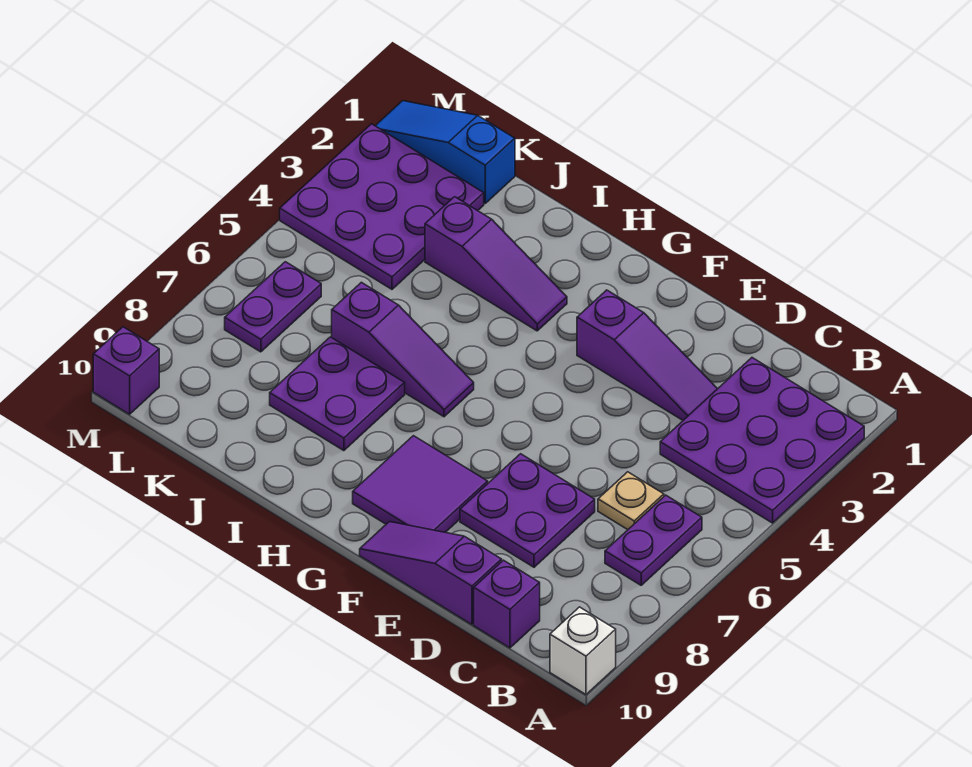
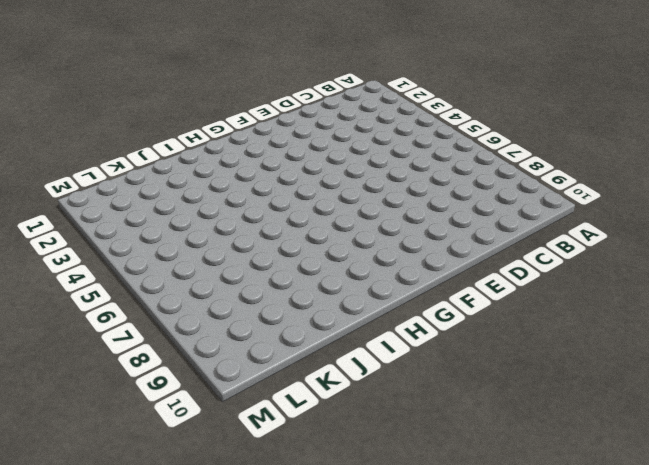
none -> purple plate A2:C4 level 1
none -> white brick A10 level 1
none -> purple plate B6:B7 level 1

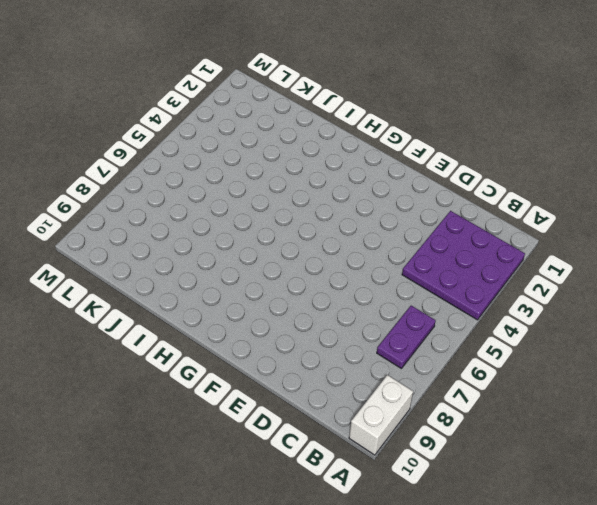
white brick A9:A10 level 1 -> white brick A10 level 1
none -> tan plate C6 level 1
none -> purple brick C10 level 1
none -> purple slope D3:F3 level 1 top F

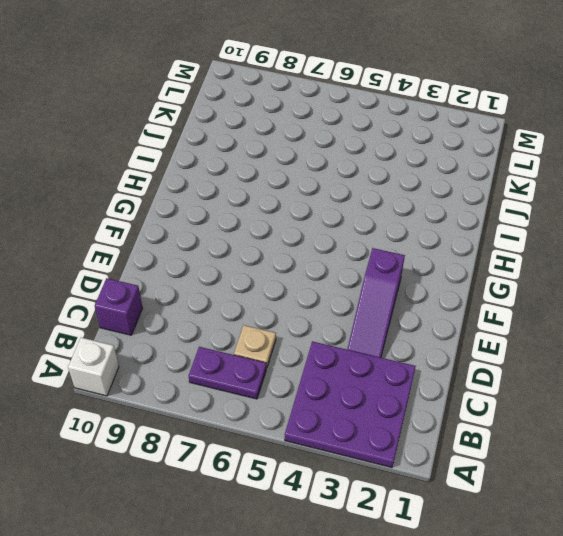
none -> purple plate D7:E8 level 1
none -> purple slope D10:F10 level 1 top D
none -> purple tile F8:G9 level 1

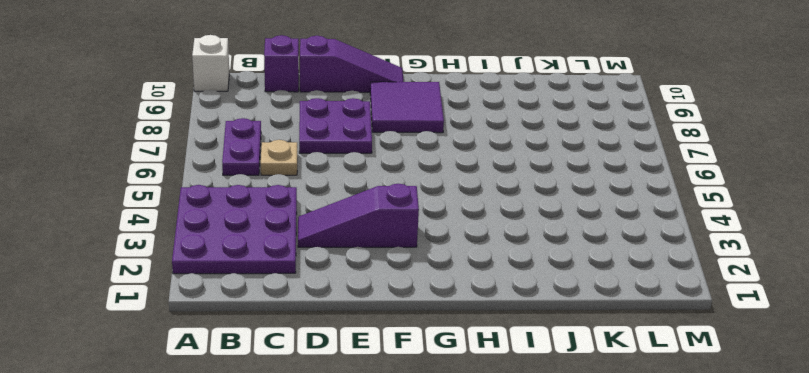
none -> purple slope H3:J3 level 1 top J
none -> purple slope H6:J6 level 1 top J
none -> purple plate I7:J8 level 1

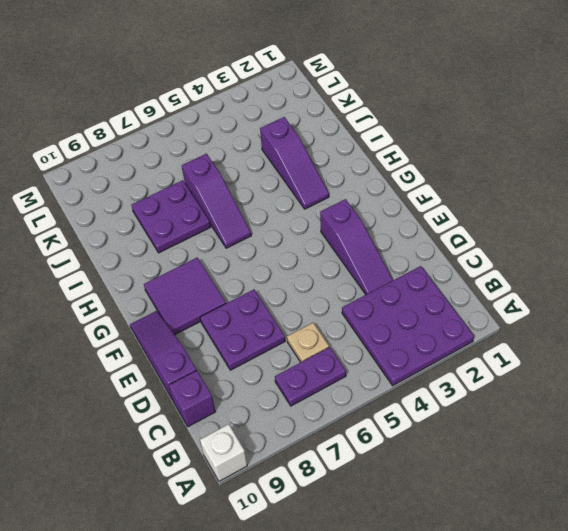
none -> blue slope K1:M1 level 1 top K
none -> purple plate K2:M4 level 1
none -> purple plate L6:L7 level 1

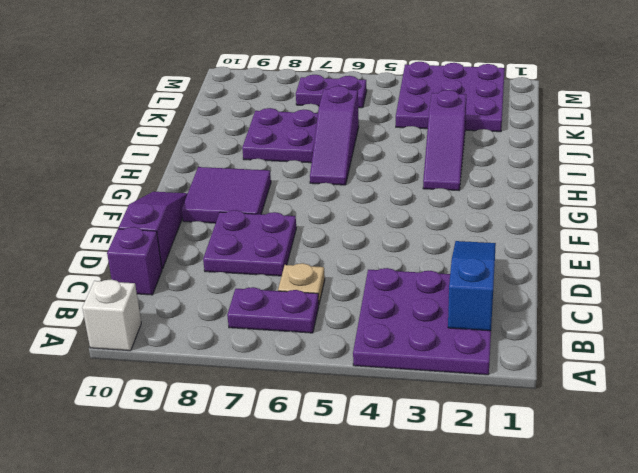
blue slope B2:D2 level 2 top B -> blue slope K1:M1 level 1 top K
none -> purple slope D3:F3 level 1 top F
none -> purple brick M10 level 1

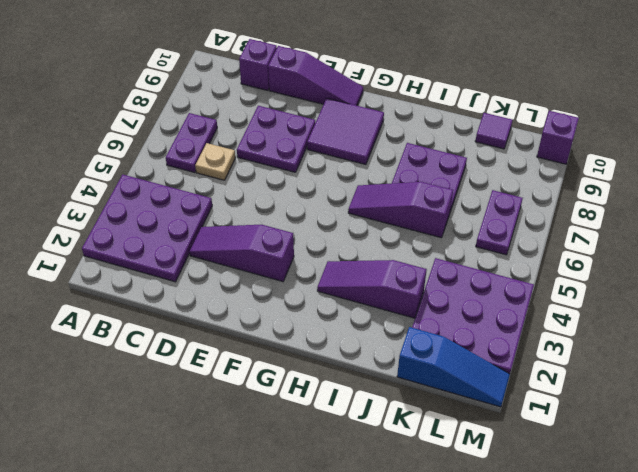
purple tile K10 level 1 -> none
none -> white brick A10 level 1

